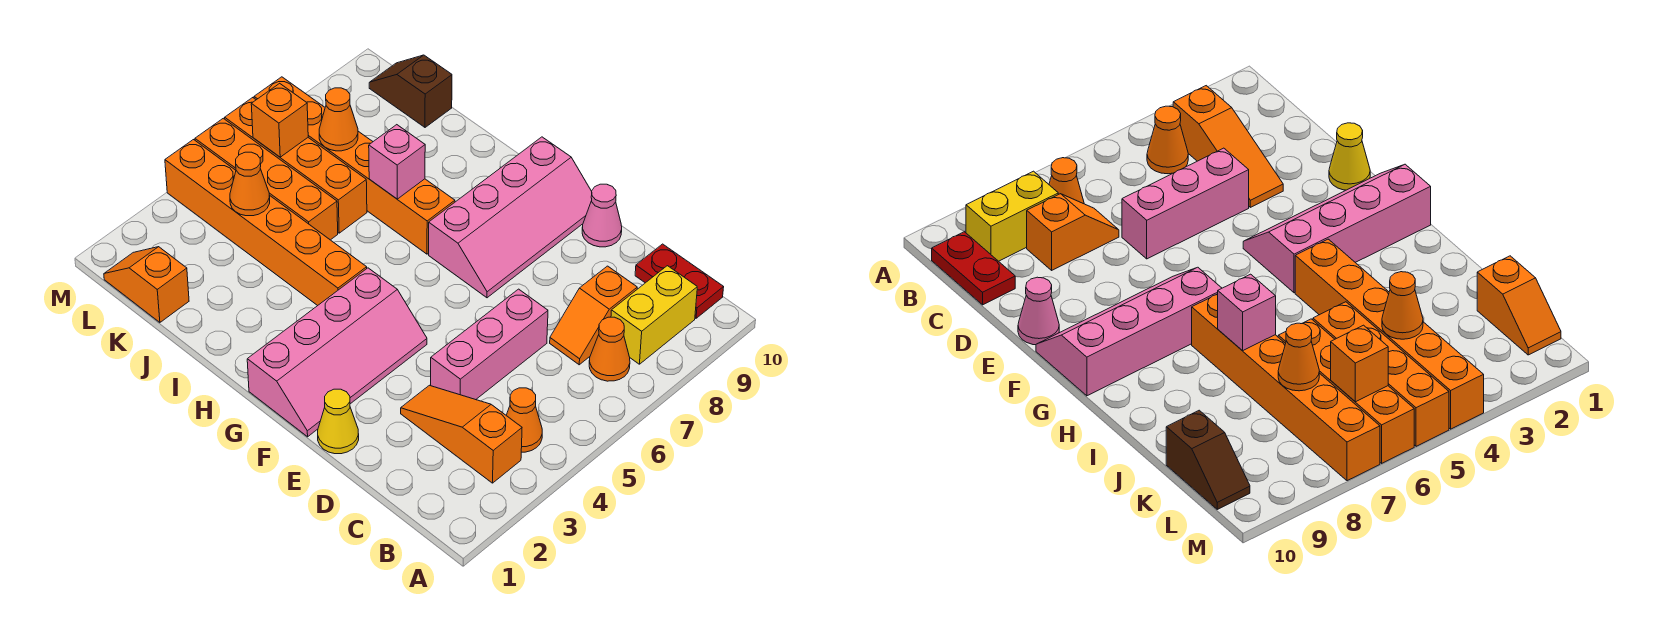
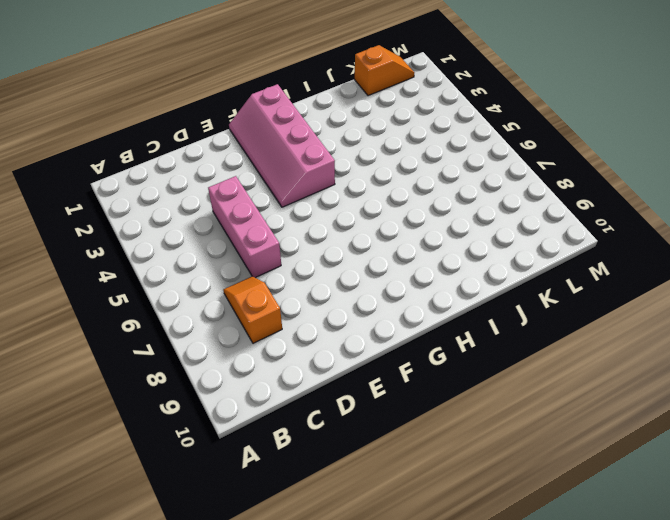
none -> orange slope B3:D3 level 1 top B
none -> orange cone B4 level 1
none -> orange cone B7 level 1

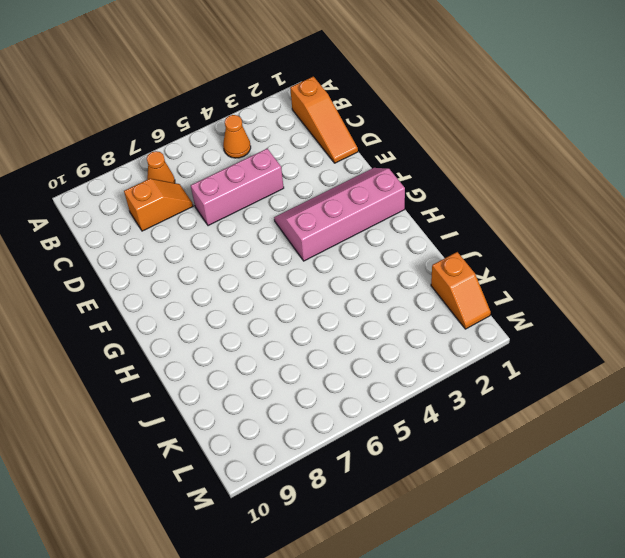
orange slope B1:D1 level 1 top B -> orange slope B3:D3 level 1 top B
none -> yellow brick B8:B9 level 1
none -> red plate B10:C10 level 1
none -> yellow cone E1 level 1

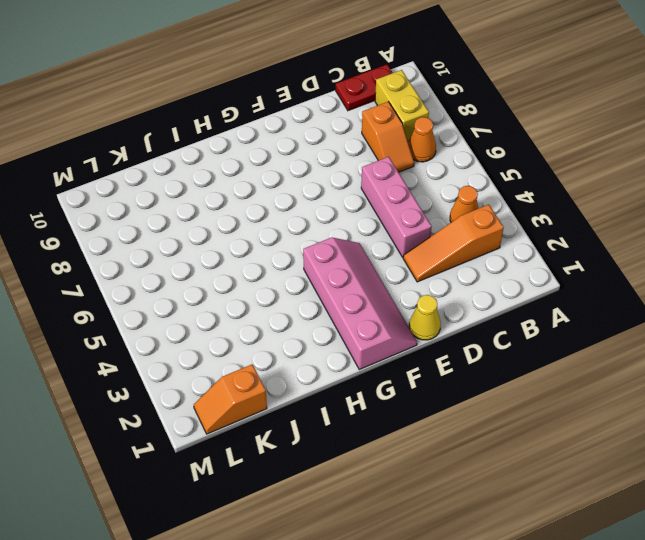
none -> pink cone E10 level 1
none -> pink slope F7:G10 level 1 top G
none -> orange brick H4:M4 level 1

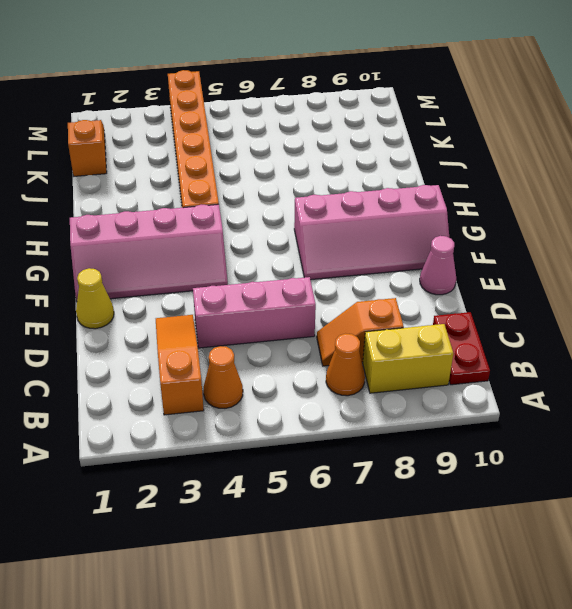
none -> orange brick H7:M7 level 1
none -> orange brick J5:M5 level 1
none -> orange brick J6:M6 level 1

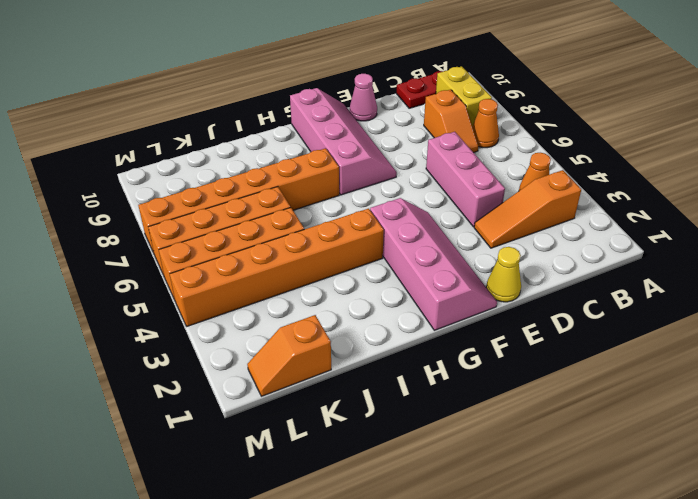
none -> brown slope K10:L10 level 1 top K
none -> pink brick I7 level 2
none -> orange cone K4 level 2

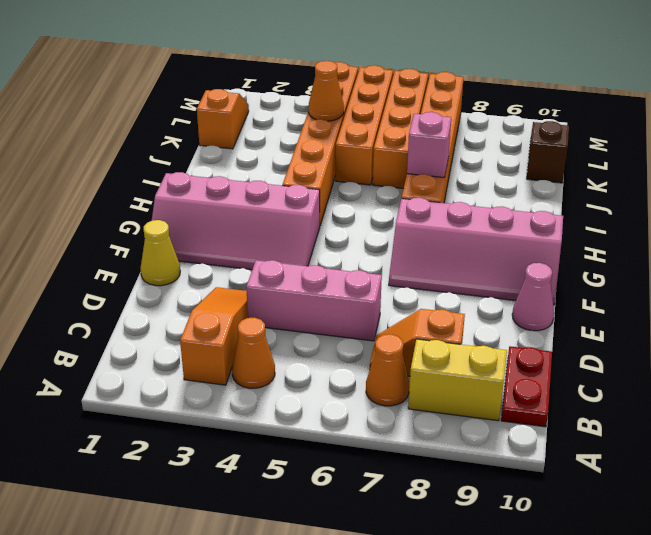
none -> orange cone K7 level 2
none -> orange brick L6 level 2

